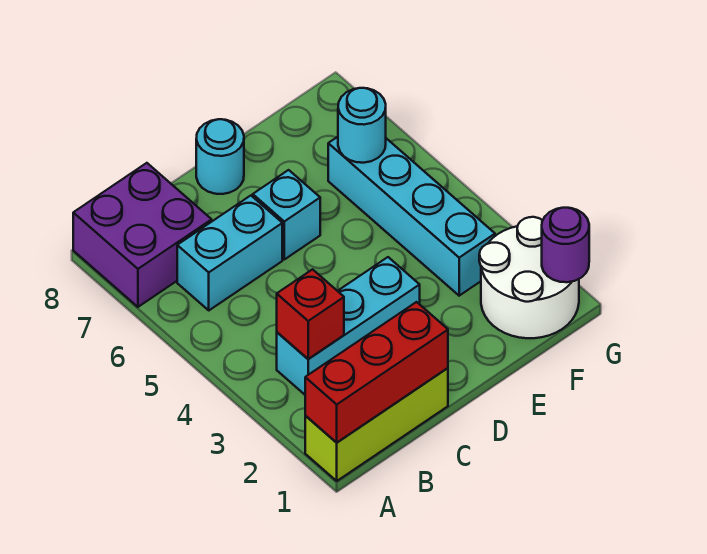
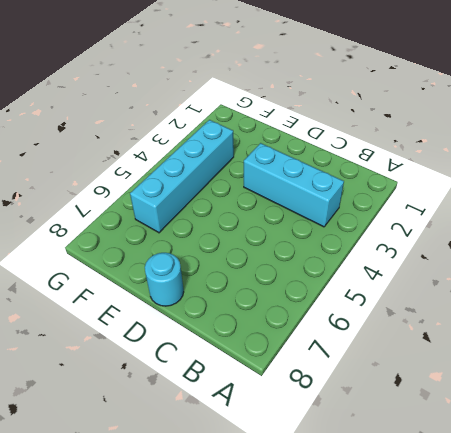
none -> lime brick A1:C1 level 1
none -> purple brick A7:B8 level 1
none -> cyan brick B6:C6 level 1

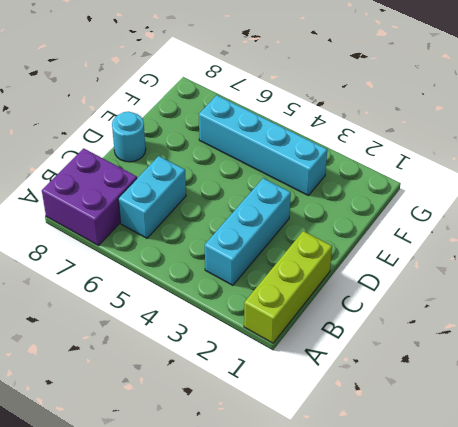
none -> cyan brick D6 level 1
none -> white round brick F1:G2 level 1
none -> red brick A1:C1 level 2

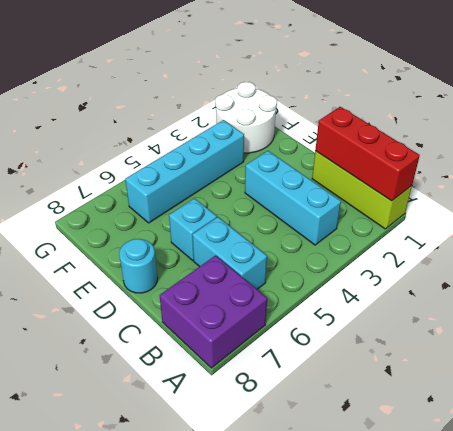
none -> red brick B3 level 2
none -> cyan round brick F6 level 2
none -> purple round brick G1 level 2

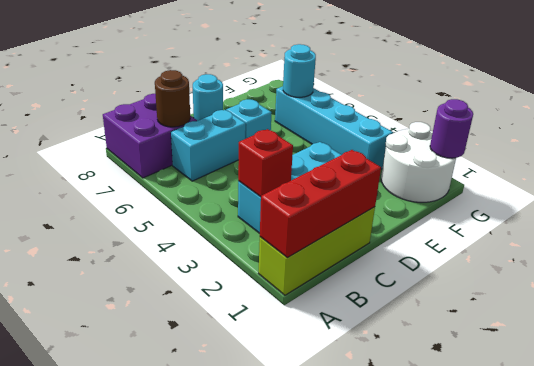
brown round brick B7 level 2 -> none

